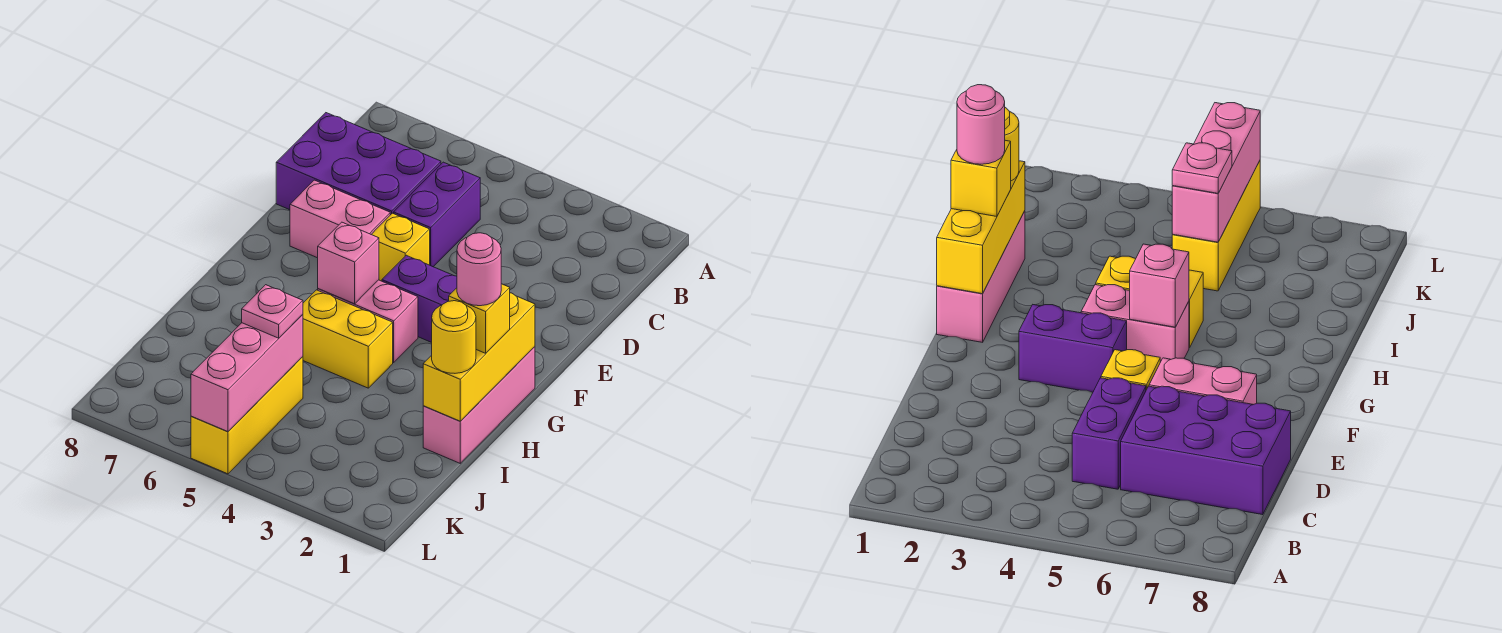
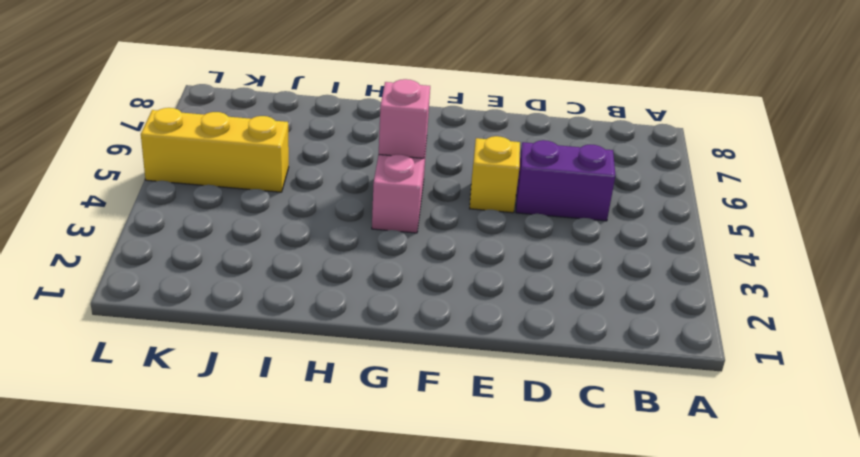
none -> purple brick C6:D8 level 1
none -> pink brick E6:E7 level 1
none -> purple brick F3:F4 level 1

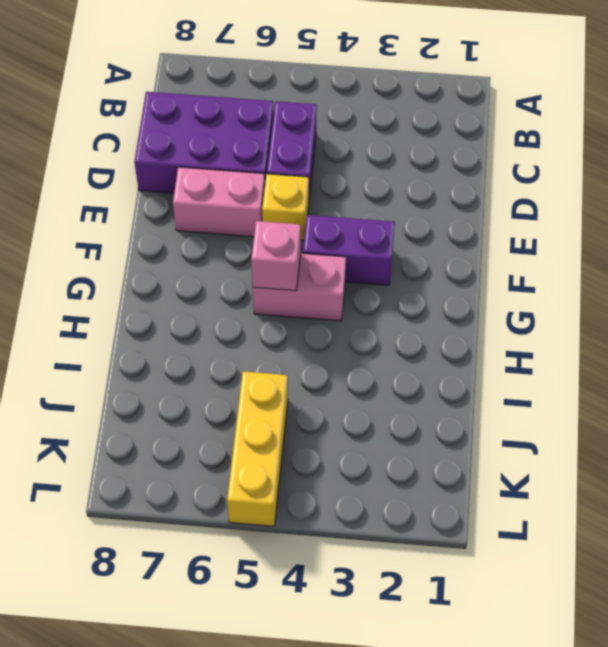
none -> pink brick G1:I1 level 1
none -> yellow brick H4:H5 level 1
none -> yellow brick G1:I1 level 2

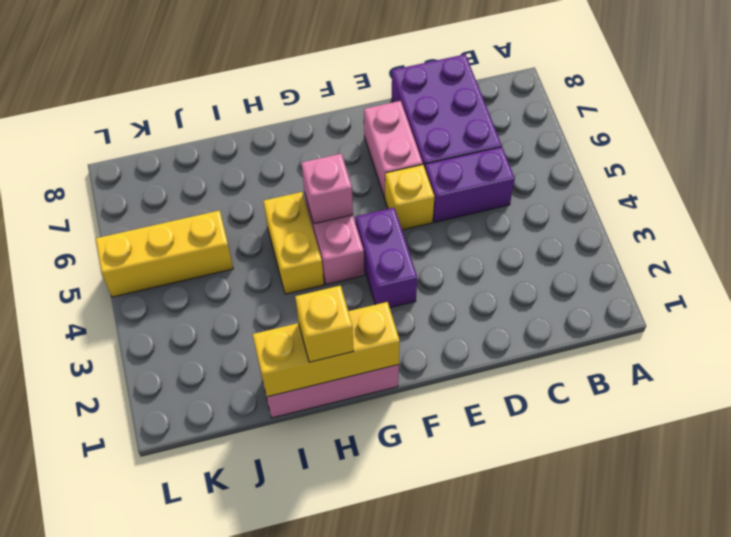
none -> pink brick J5:L5 level 2
none -> yellow round brick I1 level 3
none -> pink plate J5 level 3

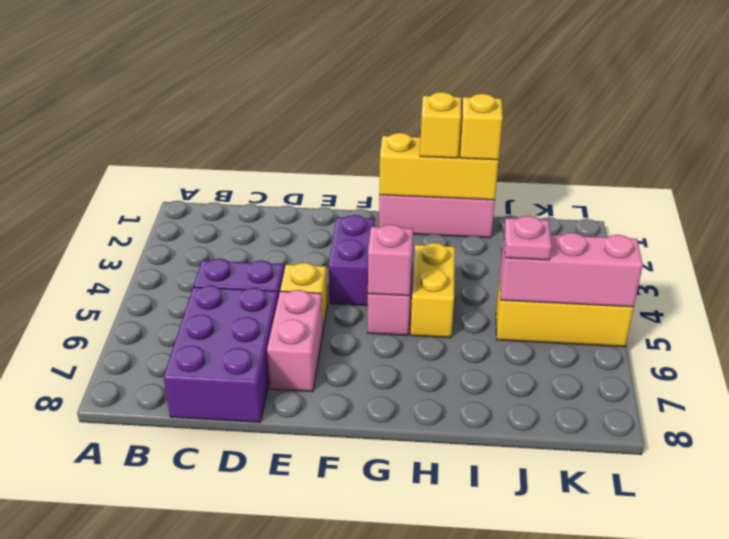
yellow brick I1 level 3 -> yellow round brick I1 level 3
none -> pink round brick H1 level 4

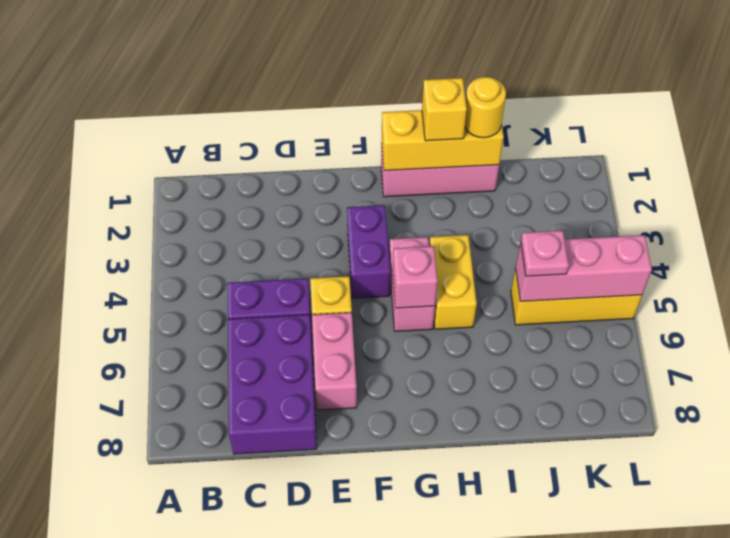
none -> pink round brick H1 level 4

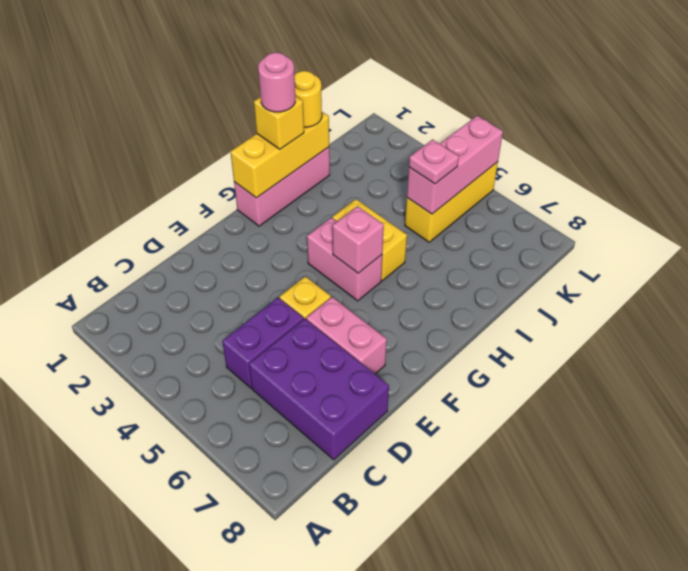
none -> purple brick F3:F4 level 1

